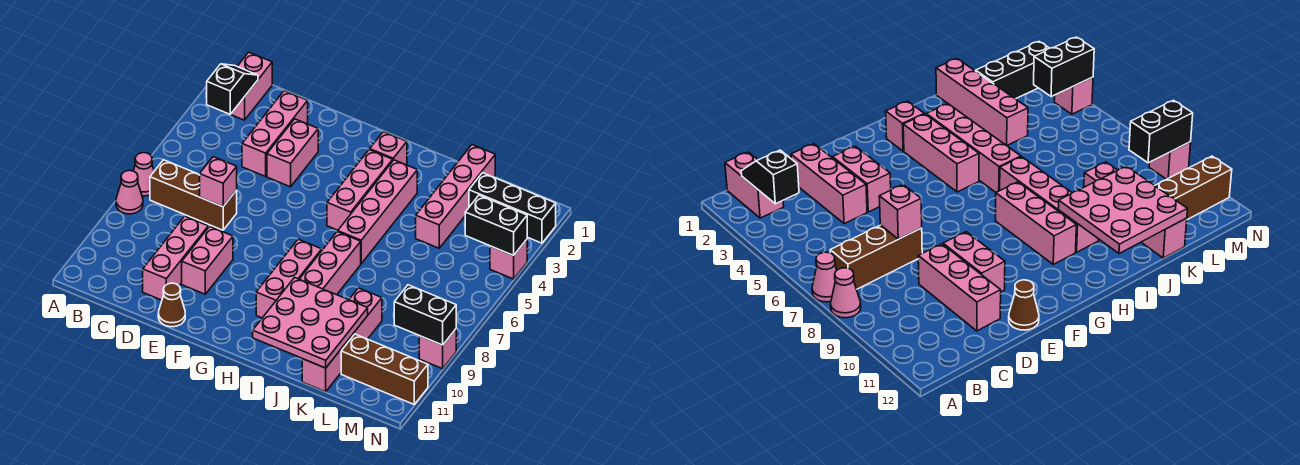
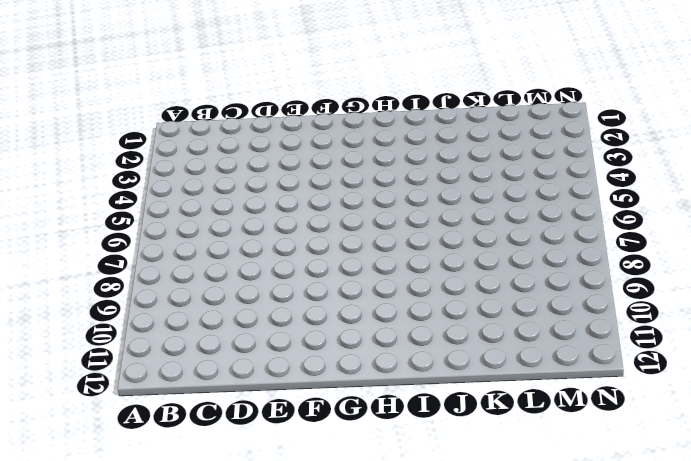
none -> pink cone A7 level 1
none -> pink cone A8 level 1
none -> pink brick B1:B2 level 1

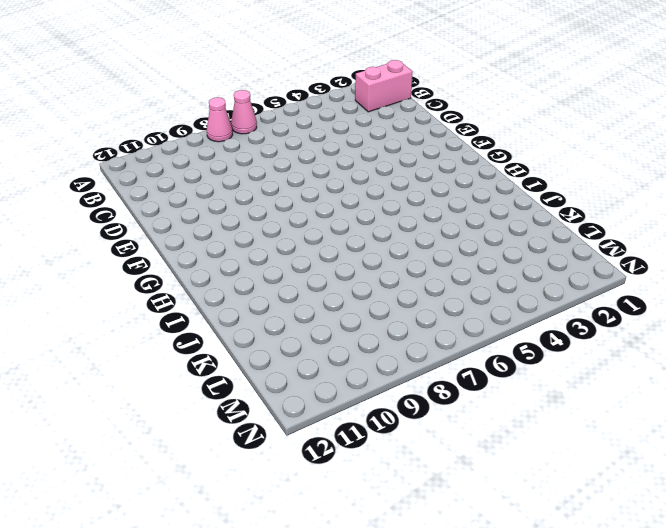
none -> brown brick B7:D7 level 1
none -> pink brick D2:D4 level 1
none -> pink brick D9:D11 level 1

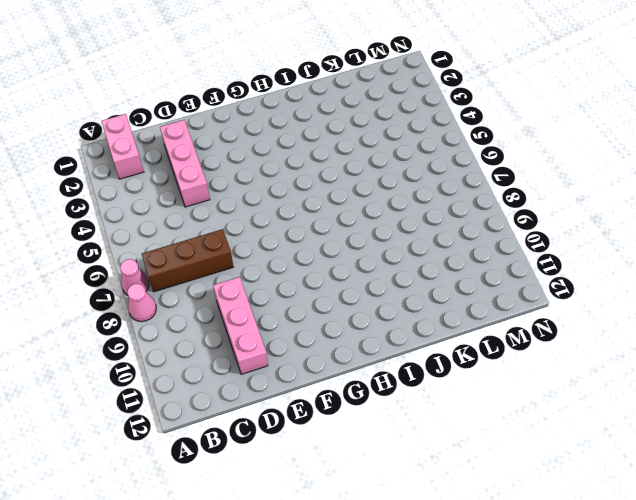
none -> pink brick E3:E4 level 1
none -> pink brick E9:E10 level 1
none -> brown cone E12 level 1

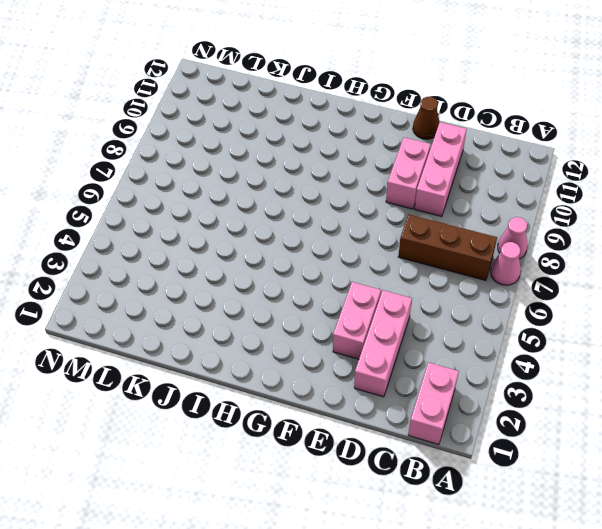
none -> pink brick H2 level 1
none -> pink brick H3:H5 level 1
none -> pink brick H8:H10 level 1

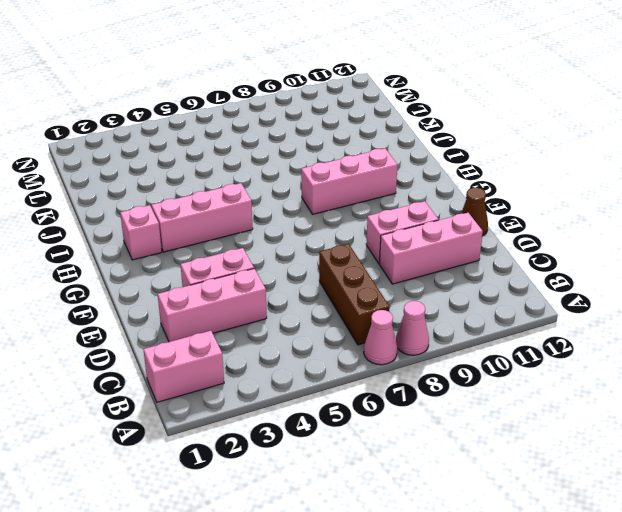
none -> pink brick I3:I6 level 1
none -> pink brick I7:I10 level 1
none -> pink brick K1:K4 level 1

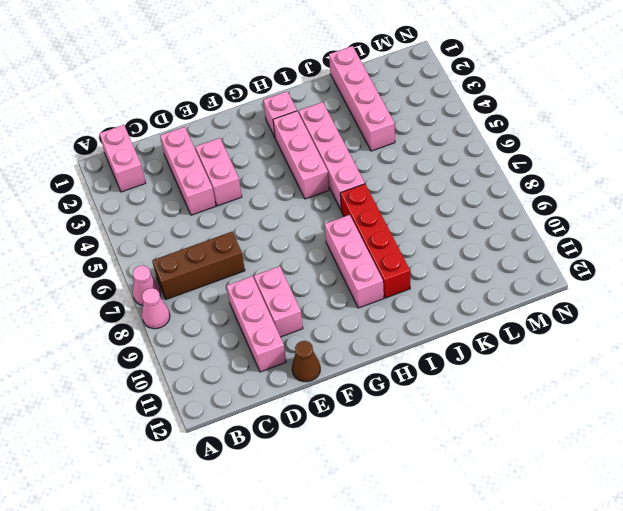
red brick I7:I10 level 1 -> pink brick I7:I10 level 1
none -> pink brick K9:K12 level 1
none -> black brick L2:N2 level 1
none -> brown brick L11:N11 level 1

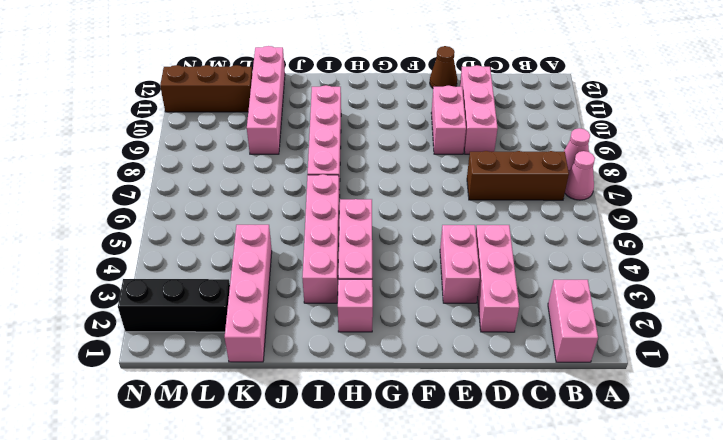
none -> pink brick H8:H10 level 1
none -> pink brick N4 level 1
none -> pink brick N9 level 1

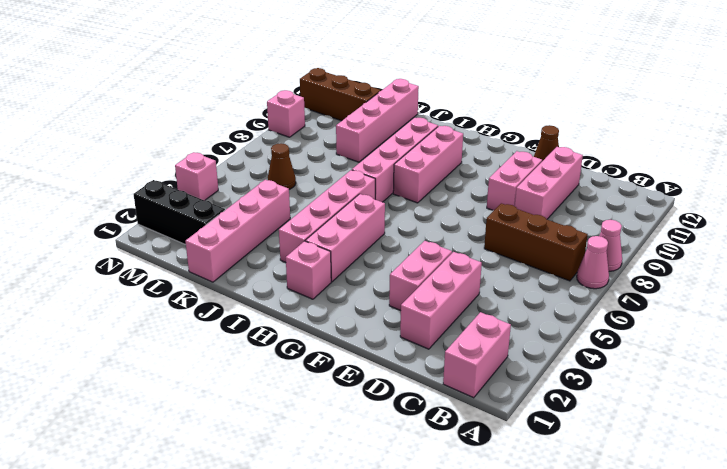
brown cone L6 level 1 -> none
none -> black slope B2:B3 level 2 top 3
none -> pink brick D7 level 2
none -> pink plate I10:K12 level 2

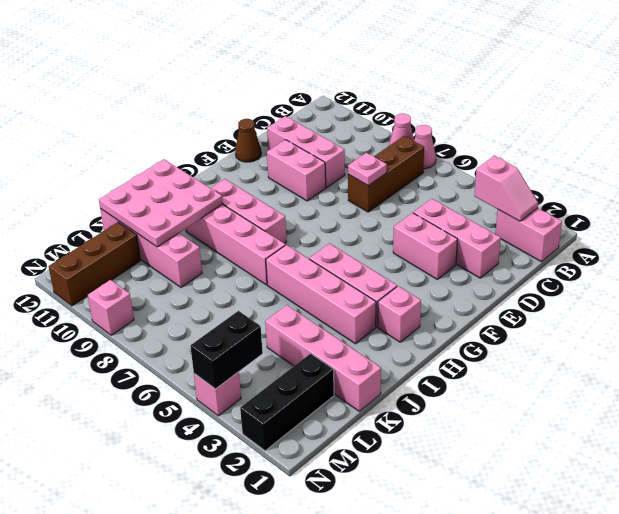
pink slope B2:B3 level 2 top 3 -> black slope B2:B3 level 2 top 3
pink plate D7 level 2 -> pink brick D7 level 2
none -> black brick M9:N9 level 2

